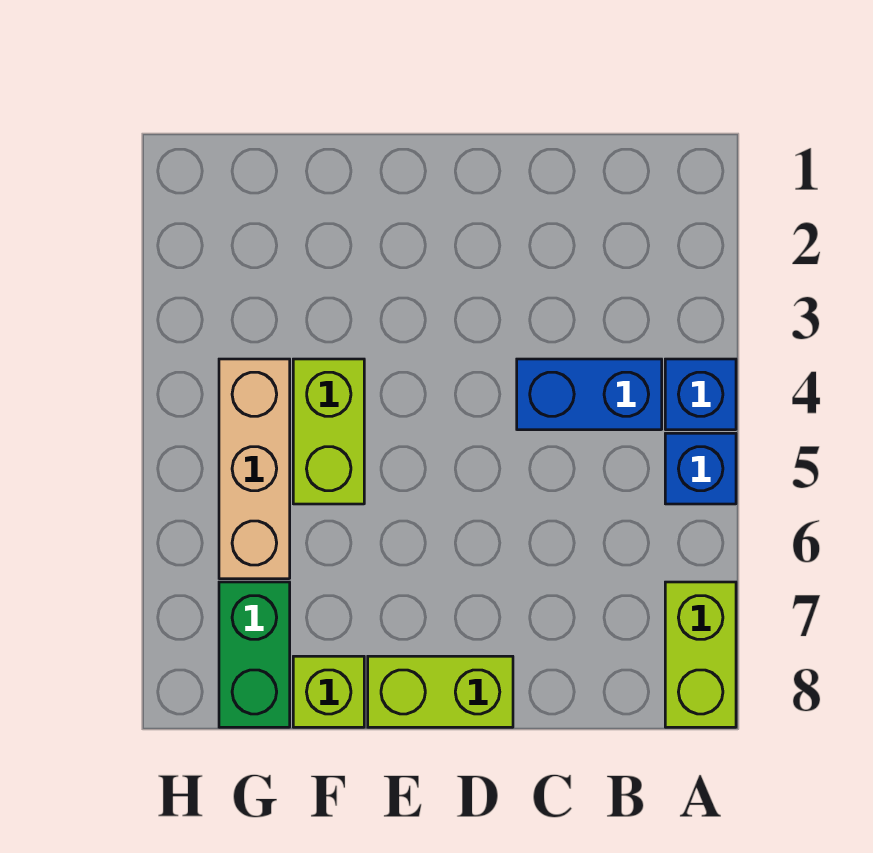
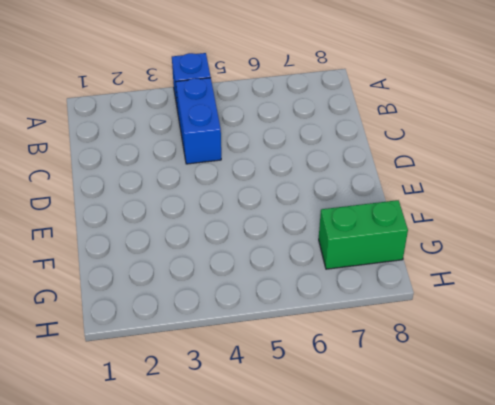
none -> blue brick A5 level 1
none -> lime brick A7:A8 level 1

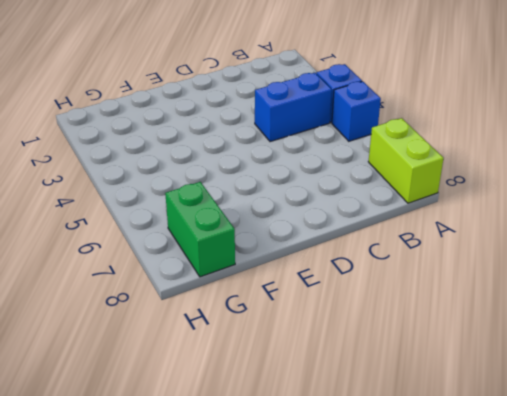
none -> lime brick D8:E8 level 1
none -> lime brick F4:F5 level 1

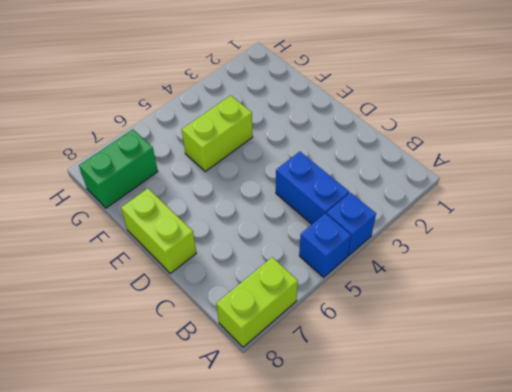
none -> lime brick F8 level 1
none -> tan brick G4:G6 level 1

